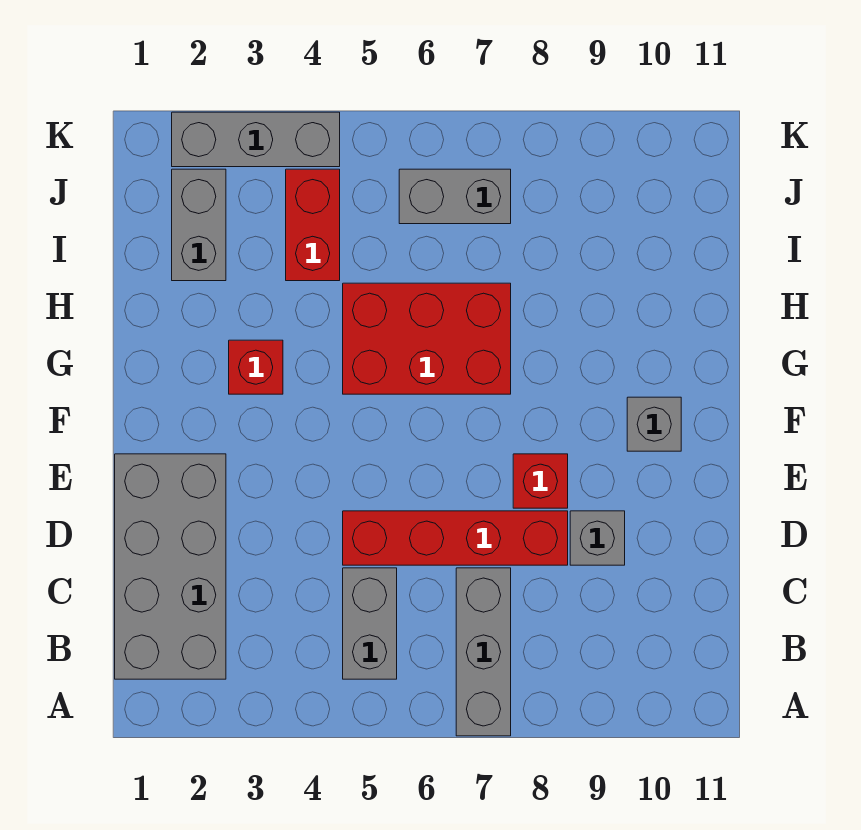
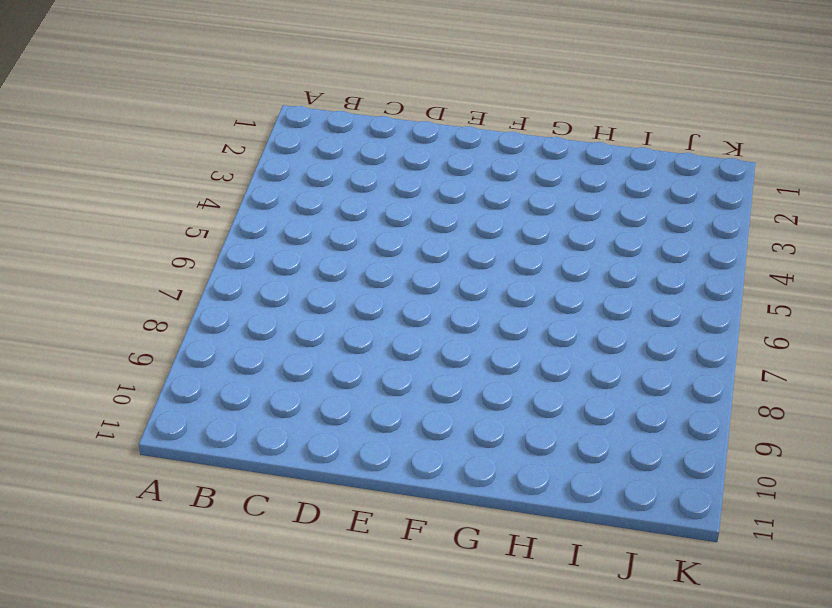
none -> grey brick A7:C7 level 1
none -> grey brick B1:E2 level 1
none -> grey brick B5:C5 level 1

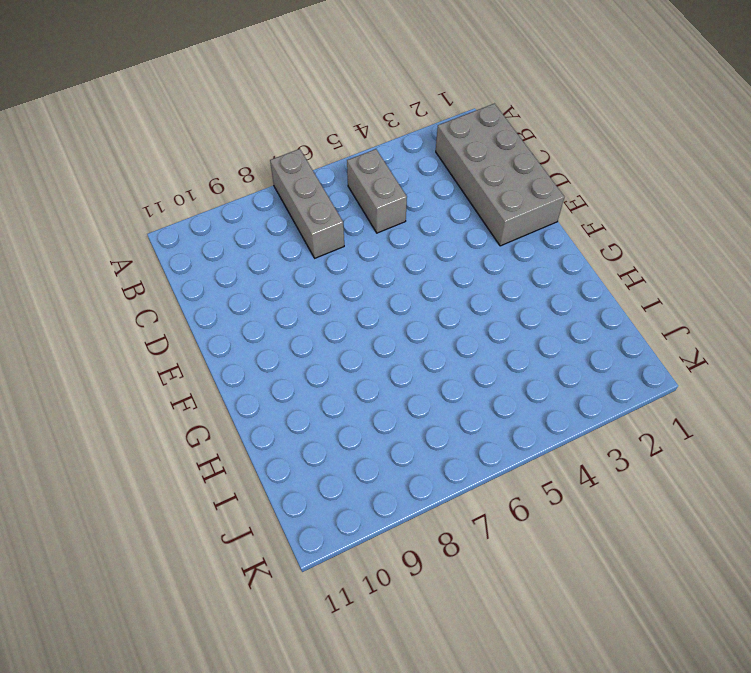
none -> red brick D5:D8 level 1
none -> grey brick D9 level 1
none -> red brick E8 level 1

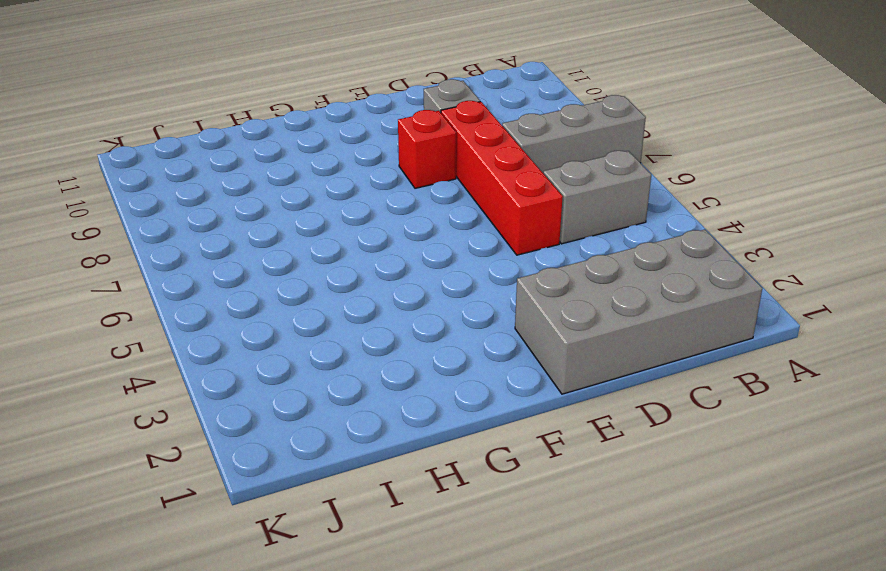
none -> grey brick F10 level 1
none -> red brick G3 level 1
none -> red brick G5:H7 level 1

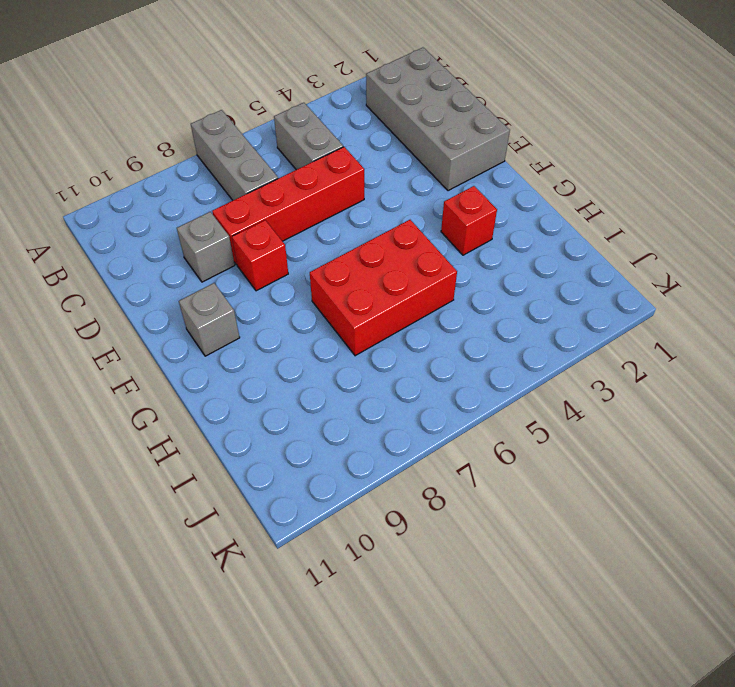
none -> grey brick I2:J2 level 1
none -> red brick I4:J4 level 1
none -> grey brick J6:J7 level 1

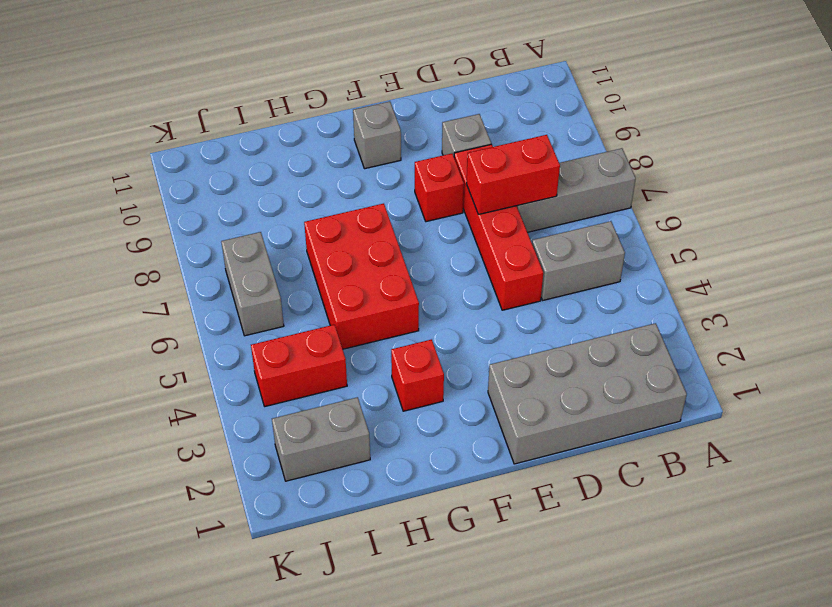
red brick C7:D7 level 2 -> none
none -> grey brick K2:K4 level 1

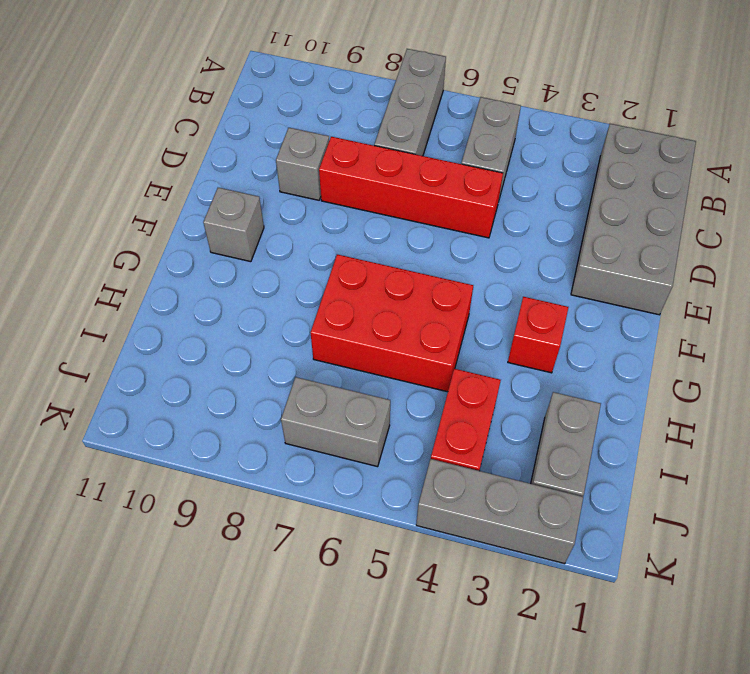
none -> red brick E8 level 1

